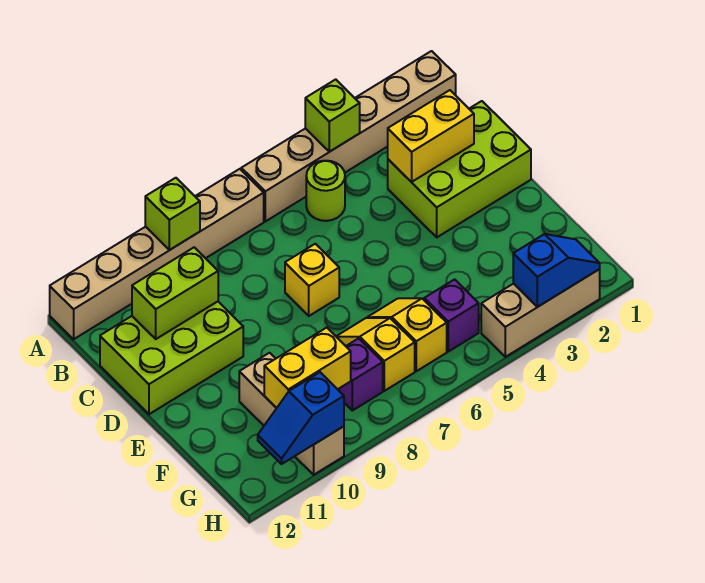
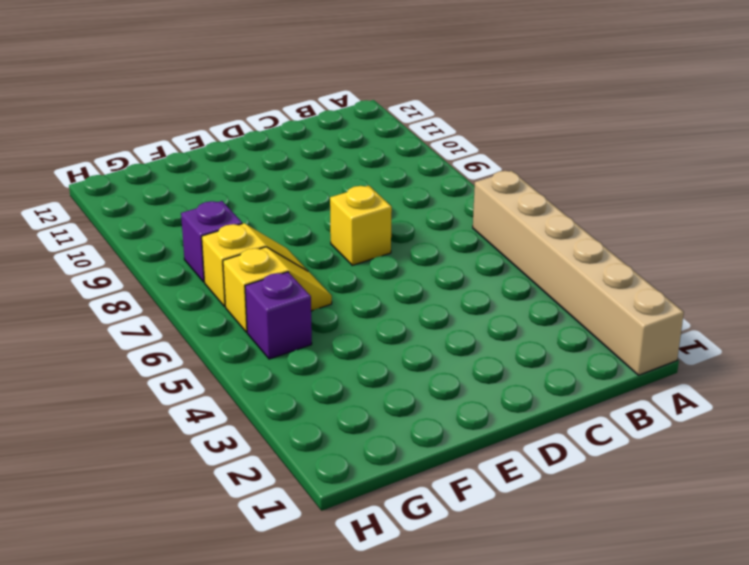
none -> tan brick A7:A12 level 1
none -> lime round brick B5 level 1
none -> lime brick C1:D3 level 1

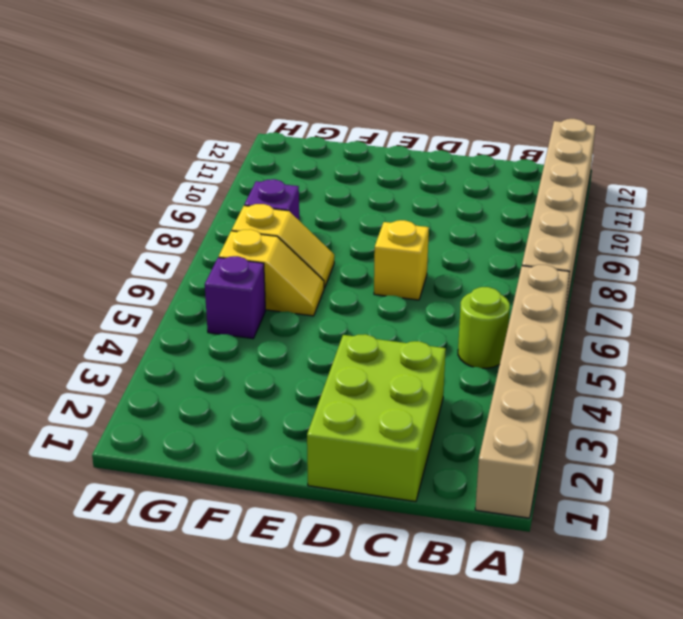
none -> lime brick C10:D12 level 1
none -> tan brick F10:H10 level 1
none -> tan brick H2:H4 level 1

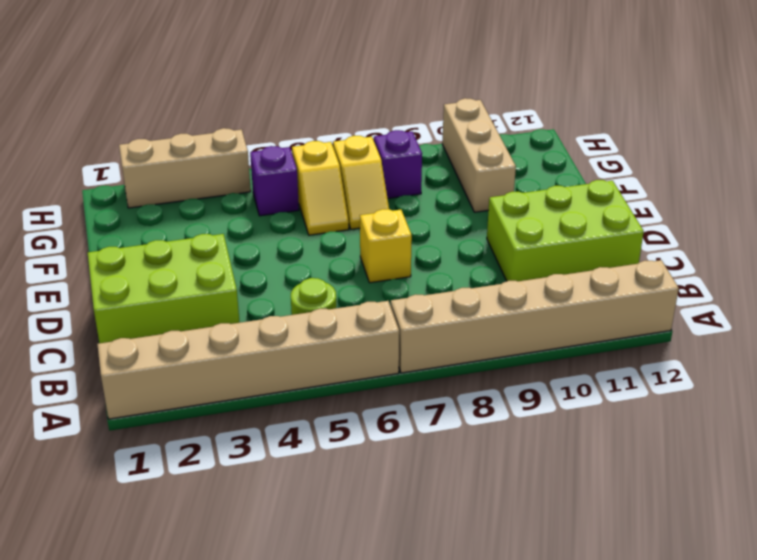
none -> lime brick A4 level 2
none -> lime brick A9 level 2
none -> yellow brick C2:C3 level 2

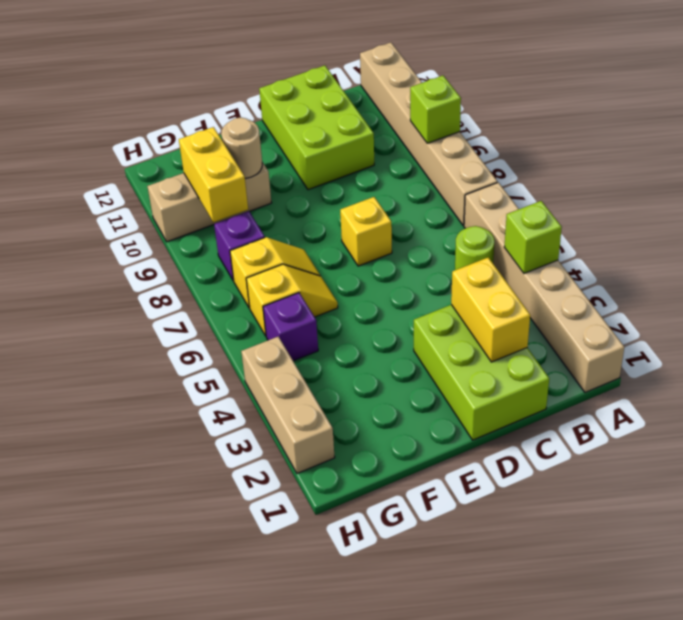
tan round brick F10 level 2 -> none
none -> lime brick C10:C11 level 2
none -> blue slope H2:H3 level 2 top 3
none -> blue slope H10:H11 level 2 top 10

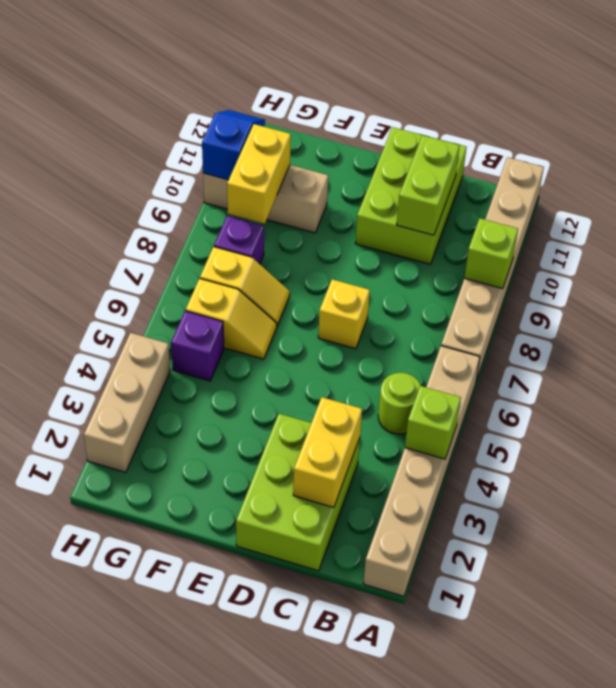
none -> blue slope H2:H3 level 2 top 3

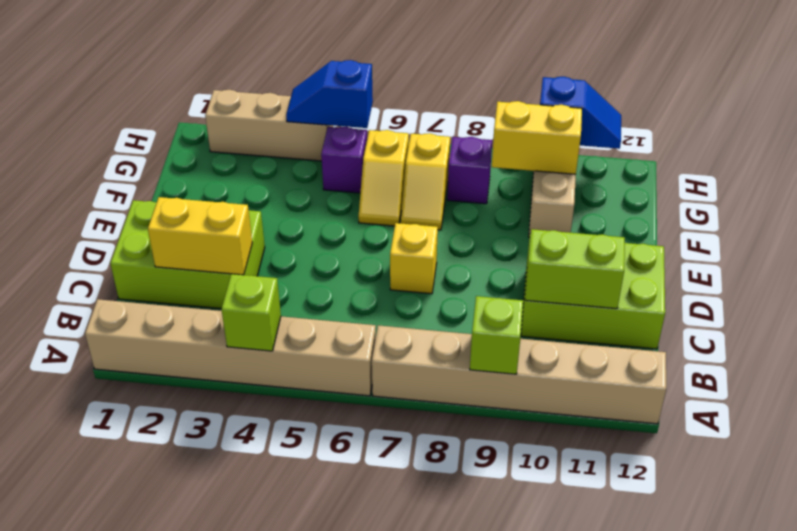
blue slope H4:H5 level 2 top 5 -> blue slope H2:H3 level 2 top 3
none -> lime round brick B5 level 1

